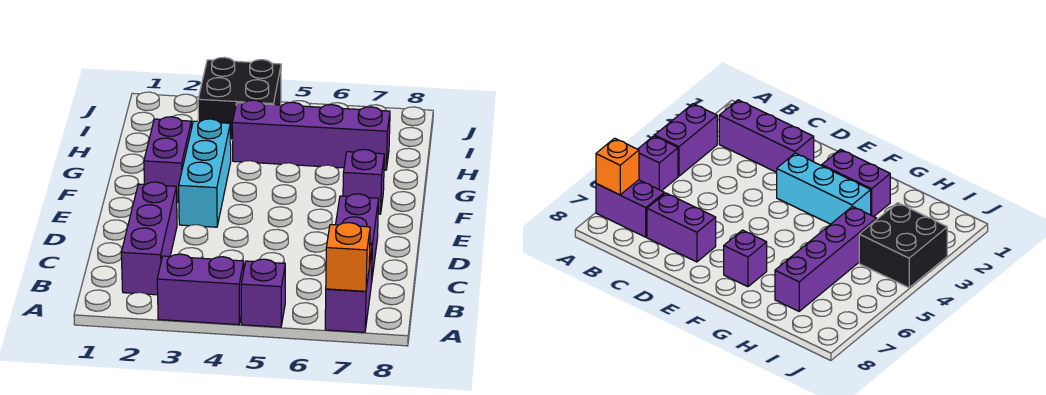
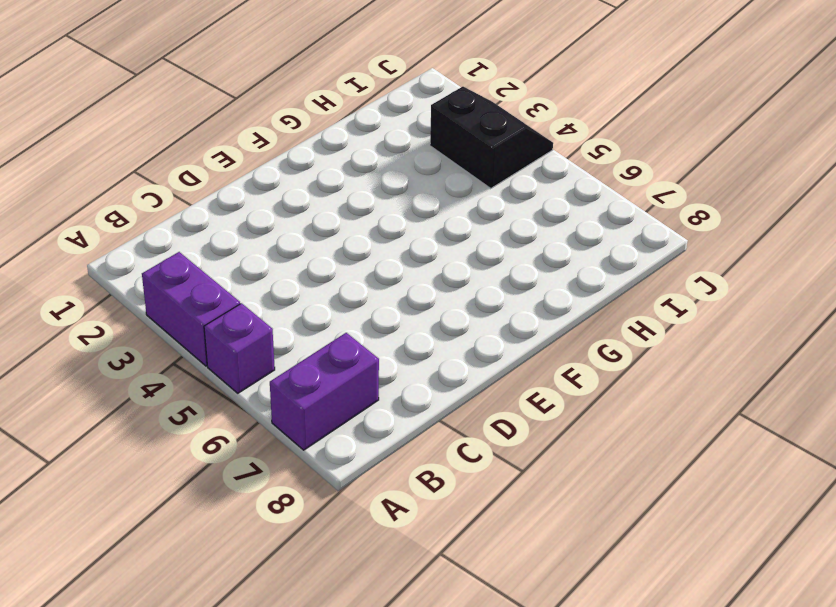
black slope I3:J4 level 1 top I -> black brick I3:J4 level 1
none -> purple brick B2:D2 level 1
none -> purple brick C7:D7 level 1

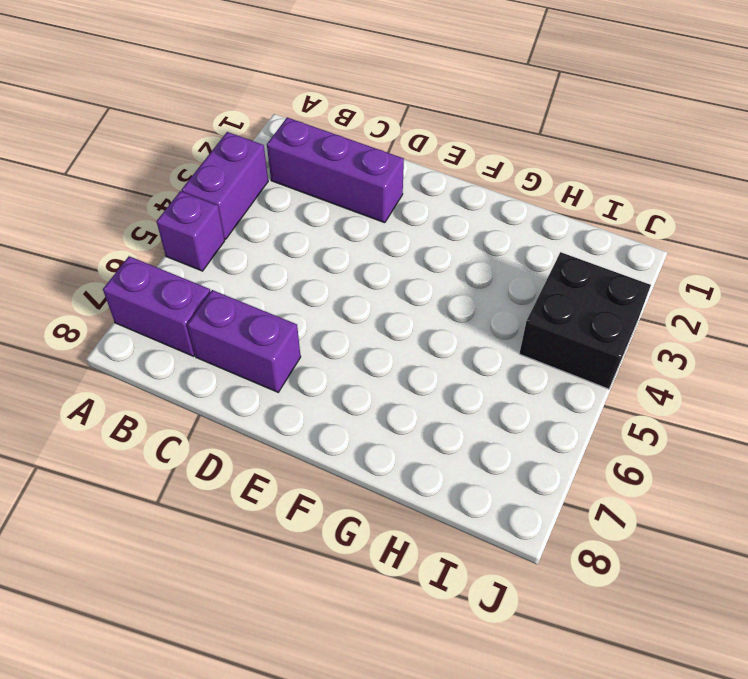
none -> cyan brick E3:G3 level 1
none -> purple brick F2:G2 level 1

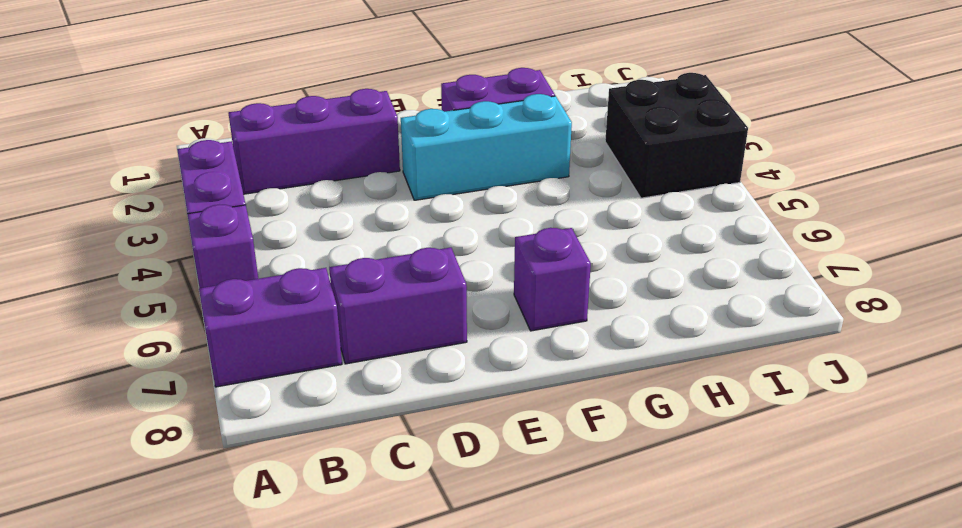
none -> purple brick H4:H7 level 1
none -> orange brick A7 level 2

